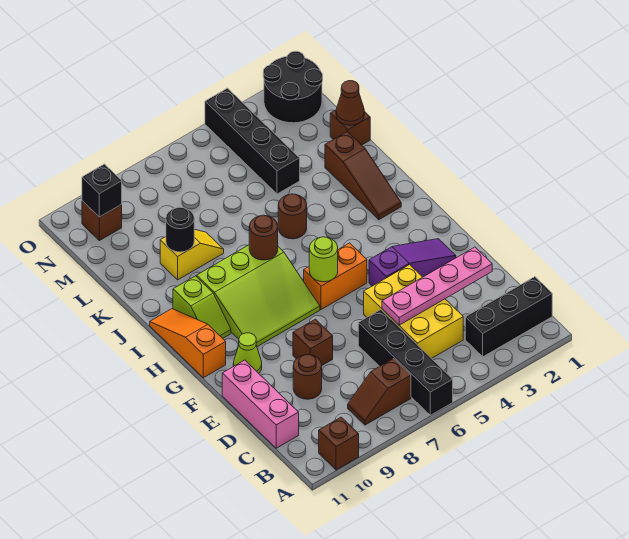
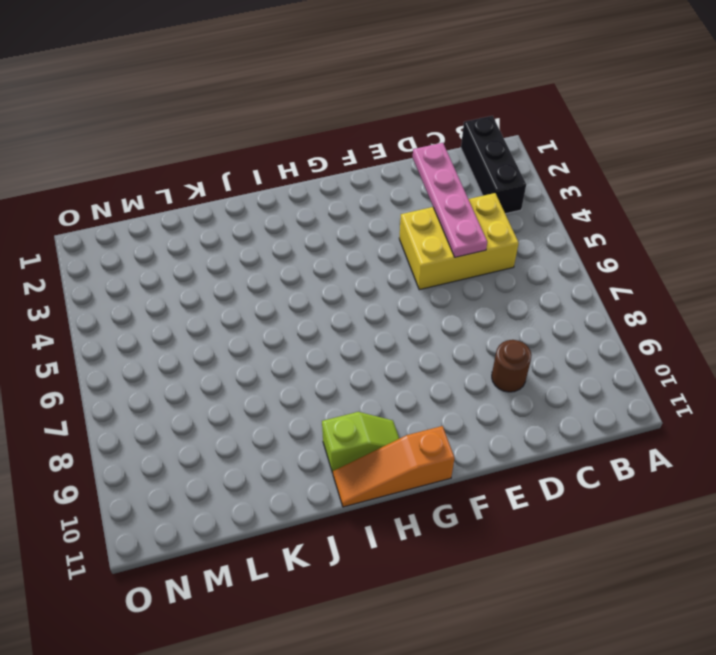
none -> black brick A6:D6 level 1
none -> brown brick A10 level 1
none -> brown slope B7:B8 level 1 top 7

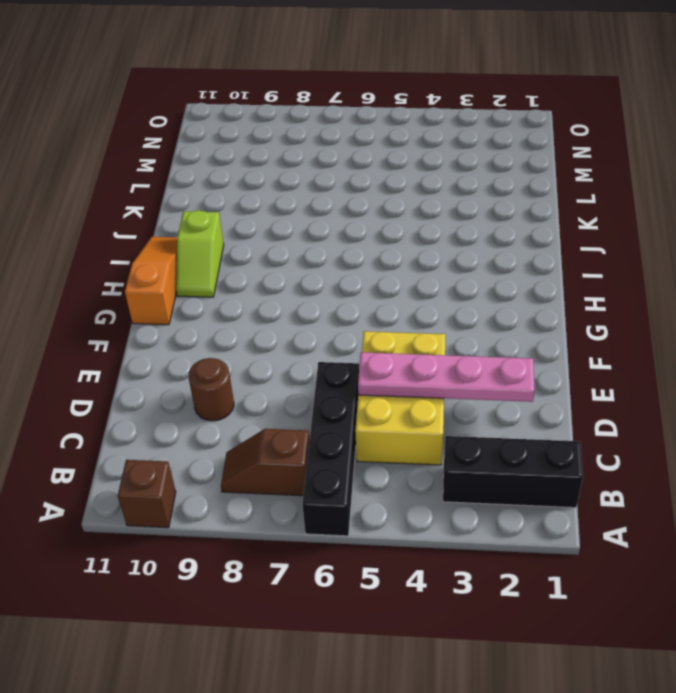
none -> pink brick C11:E11 level 1
none -> brown brick E8 level 1
none -> purple slope F2:F4 level 1 top 4

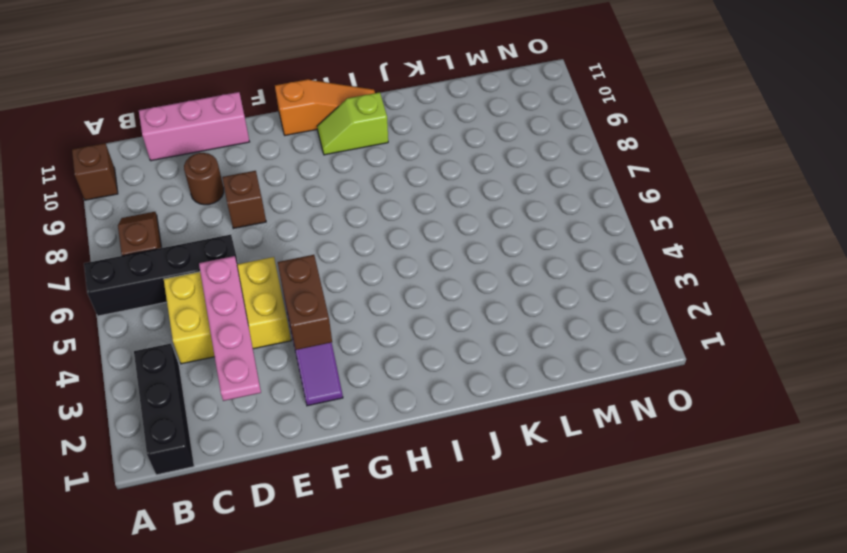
brown brick F3:F4 level 2 -> none
none -> lime cone F10 level 1
none -> orange brick G5:G6 level 1
none -> lime slope G7:I9 level 1 top I

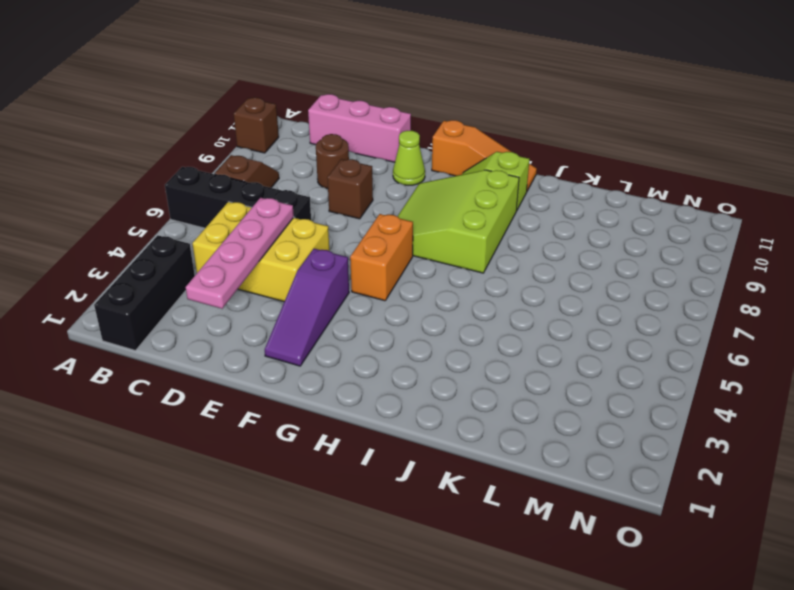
none -> brown slope I2:K2 level 1 top K
none -> brown round brick J5 level 1
none -> yellow slope K8:K9 level 1 top 9

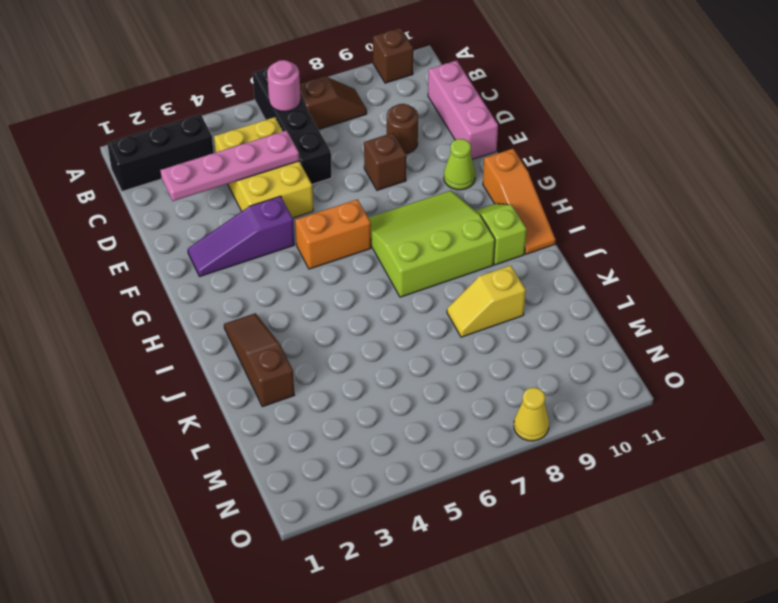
pink round brick B6 level 2 -> none
yellow cone O8 level 1 -> none
none -> brown round brick J5 level 1
none -> brown brick L1 level 1
none -> black brick L4:O4 level 1

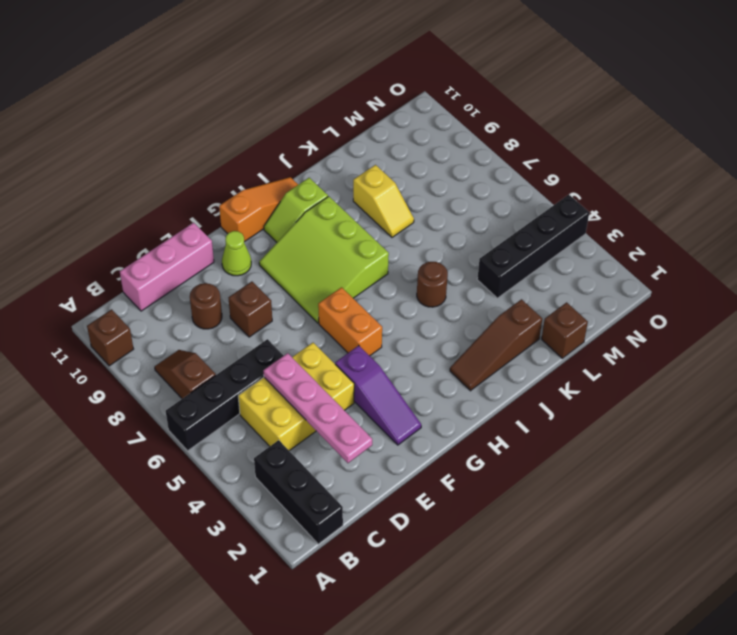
none -> black round brick N1:O2 level 1
none -> brown brick N10 level 1
none -> lime round brick G6 level 2

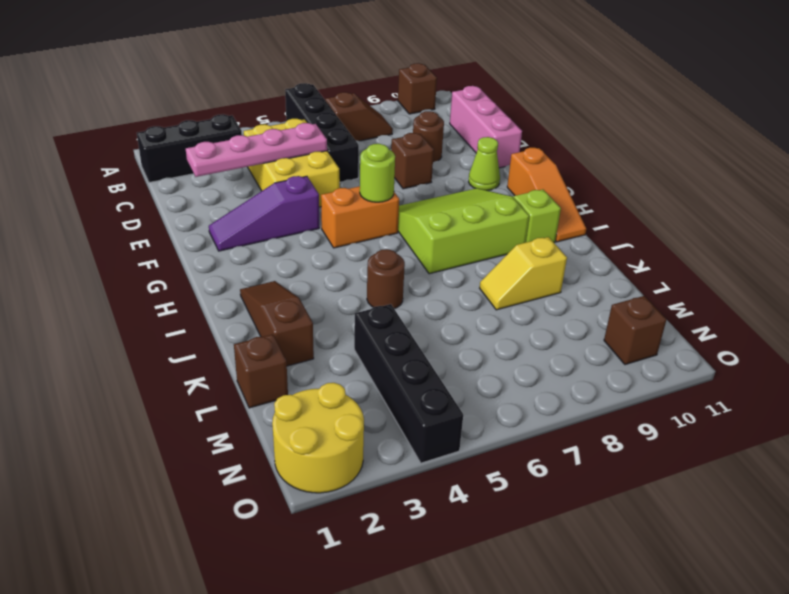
yellow round brick N1:O2 level 1 -> black round brick N1:O2 level 1
none -> brown round brick I7 level 2
none -> black round brick K9 level 2
none -> brown cone L1 level 2

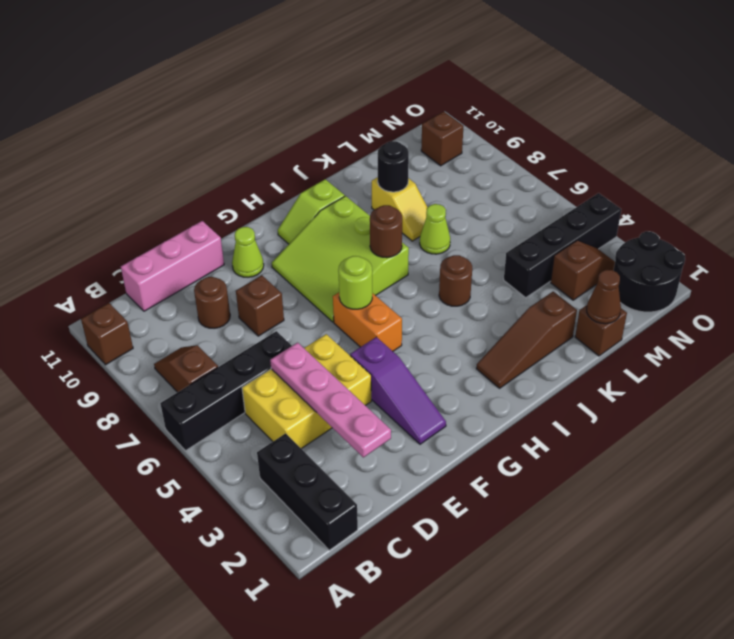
lime cone K7 level 1 -> none
brown slope M3:N3 level 1 top M -> none
none -> orange slope G11:I11 level 1 top G
none -> black brick N10 level 2

